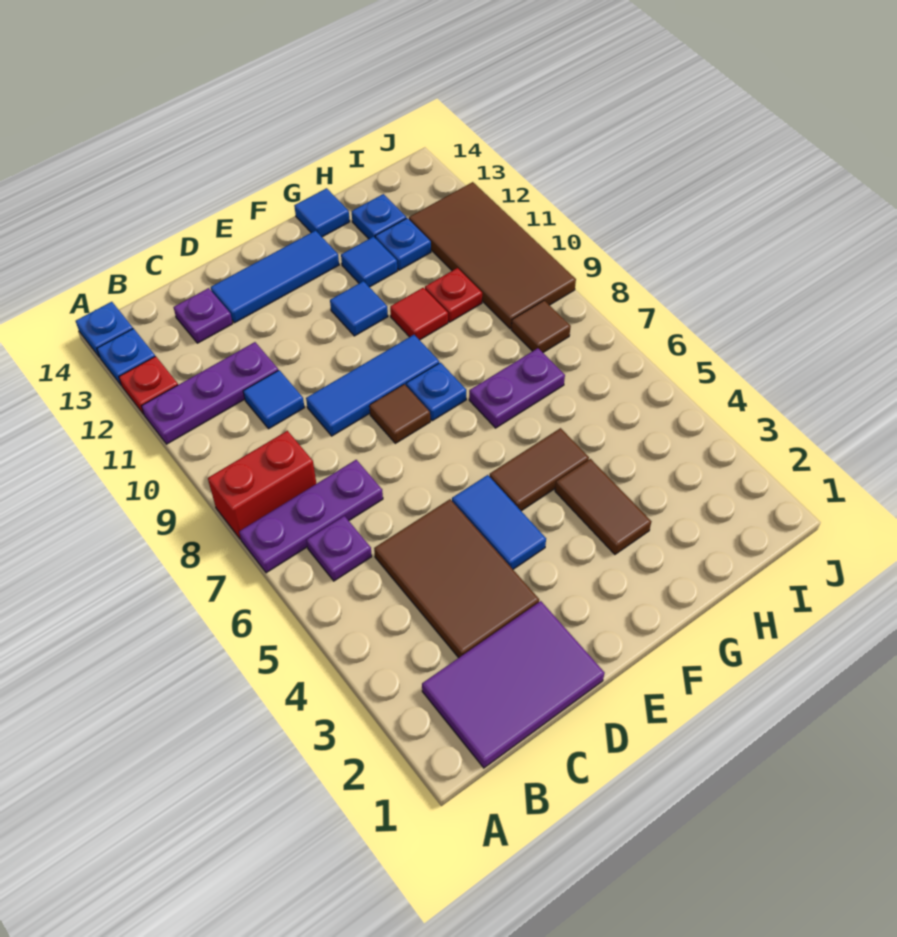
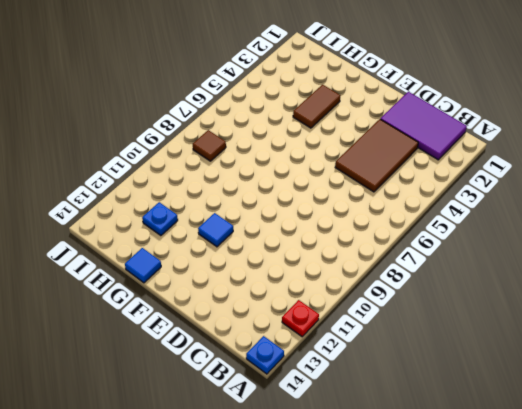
none -> purple plate A7:C7 level 1
none -> red brick A8:B8 level 1
none -> purple plate A11:C11 level 1

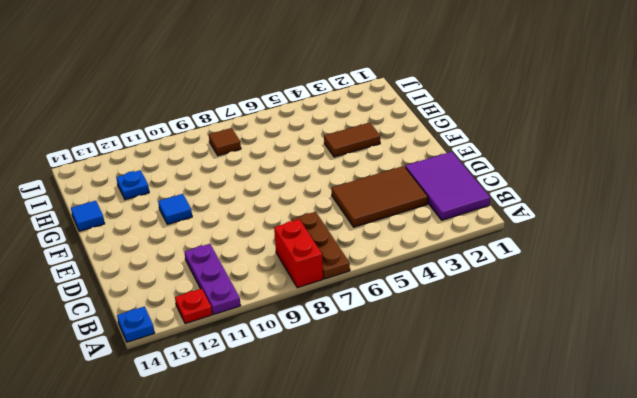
brown plate A7:C7 level 1 -> purple plate A7:C7 level 1
none -> blue plate A13 level 1
none -> purple plate B6 level 1
none -> blue tile C10 level 1

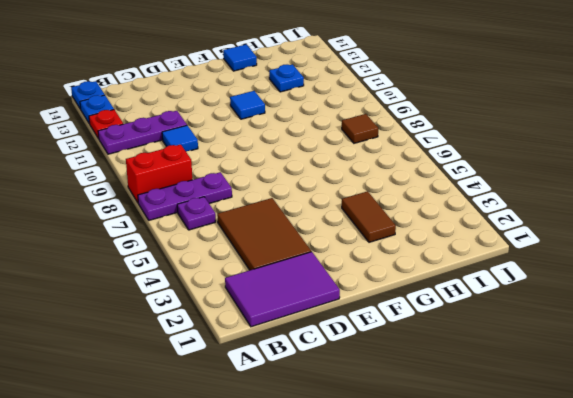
none -> purple plate C13 level 1
none -> blue tile D9:F9 level 1
none -> blue tile D13:F13 level 1

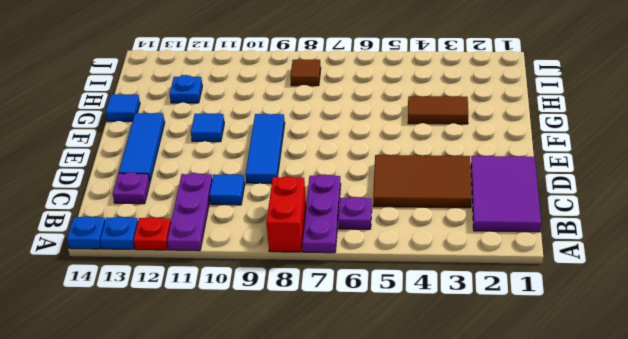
none -> blue tile E4:E5 level 1
none -> brown tile E8 level 1
none -> brown tile F5:G5 level 1

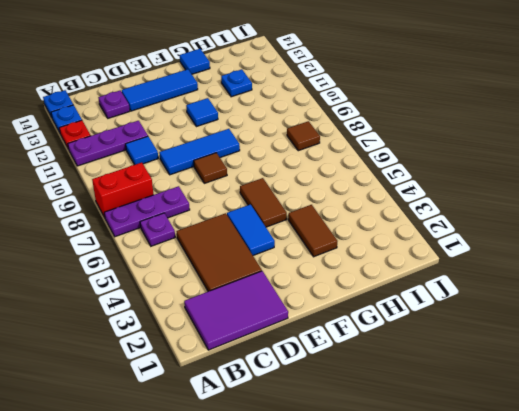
brown tile F5:F6 level 1 -> brown tile F5:G5 level 1
none -> blue plate F8 level 1
none -> purple plate G7:H7 level 1
none -> red tile G10 level 1

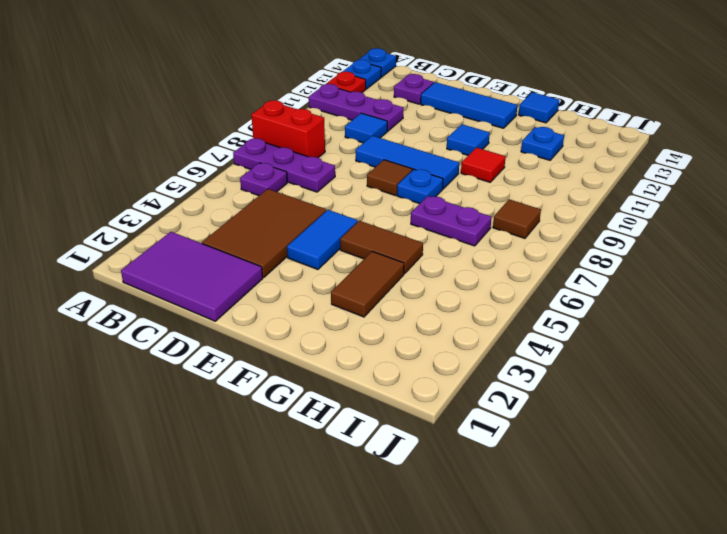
none -> blue tile G12 level 1
none -> red plate H10 level 1
none -> blue plate H13 level 1

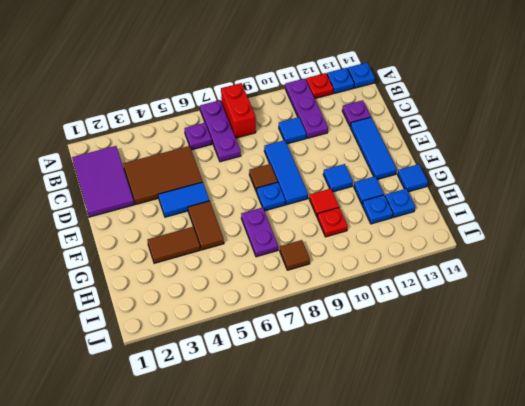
none -> brown tile I9:J12 level 1

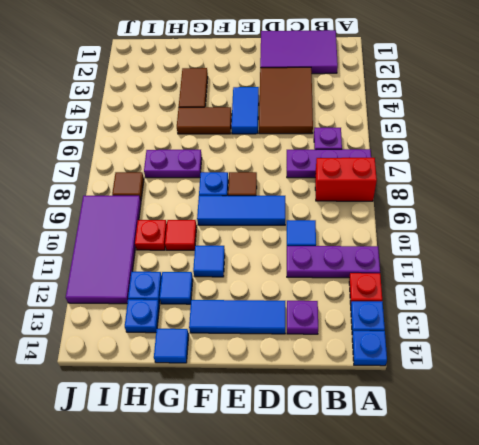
purple tile I9:J12 level 1 -> brown tile I9:J12 level 1

